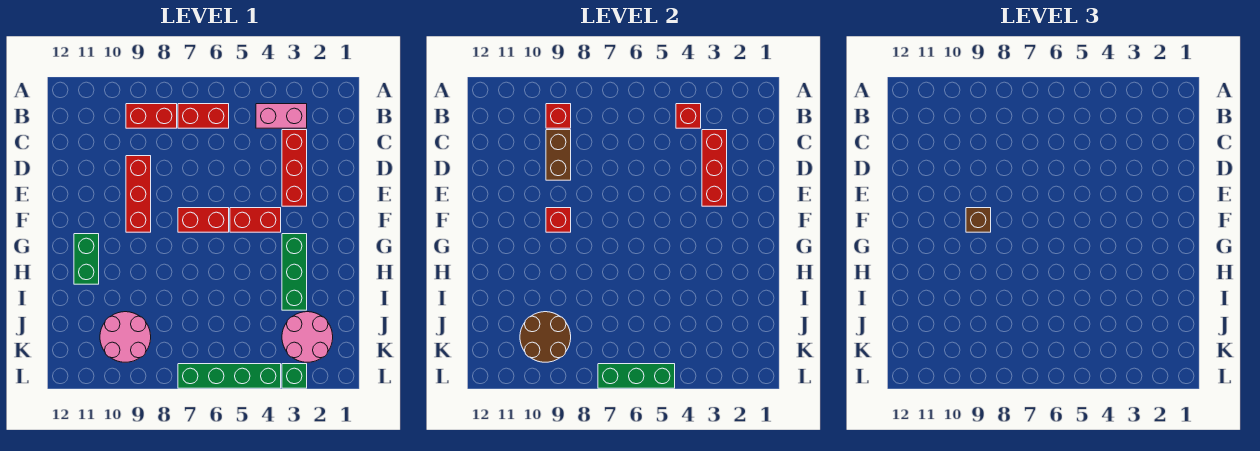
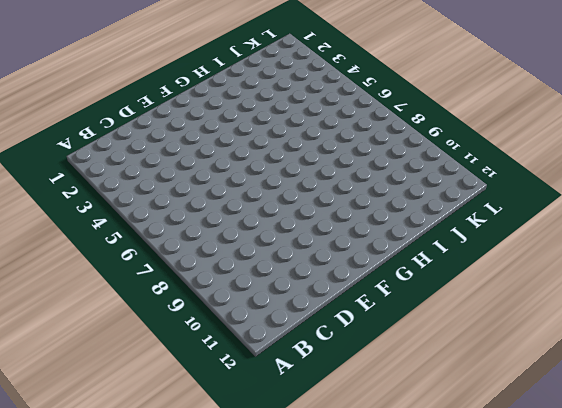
none -> pink brick B3:B4 level 1
none -> red brick B6:B7 level 1
none -> red brick B8:B9 level 1

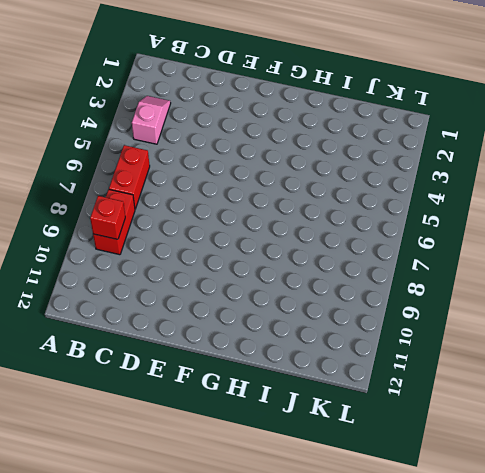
pink slope B3:B4 level 1 top 4 -> pink brick B3:B4 level 1
none -> red brick C3:E3 level 1
none -> red brick D9:F9 level 1
none -> red brick F4:F5 level 1

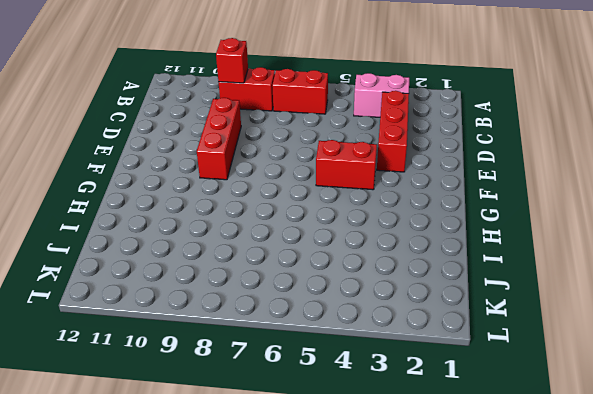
none -> red brick F6:F7 level 1
none -> green brick G3:I3 level 1
none -> green brick G11:H11 level 1

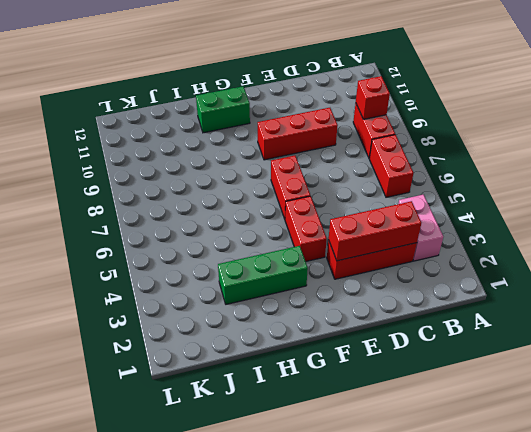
none -> pink round brick J2:K3 level 1
none -> pink round brick J9:K10 level 1
none -> green brick L3 level 1

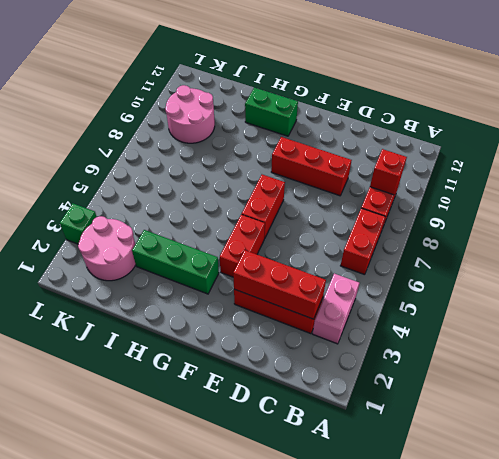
none -> green brick L4:L7 level 1
none -> red brick B4 level 2
none -> brown brick C9:D9 level 2

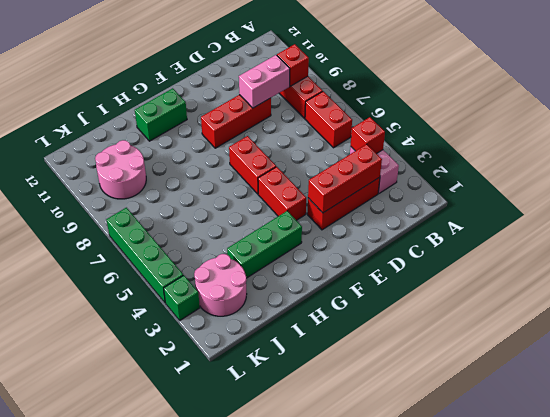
pink brick C9:D9 level 2 -> brown brick C9:D9 level 2
none -> red brick F9 level 2
none -> brown round brick J9:K10 level 2
none -> green brick L5:L7 level 2

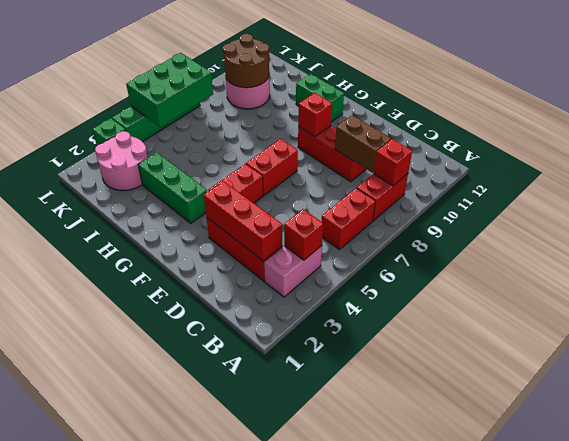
green brick K5:L7 level 2 -> green brick L5:L7 level 2
none -> brown brick F9 level 3

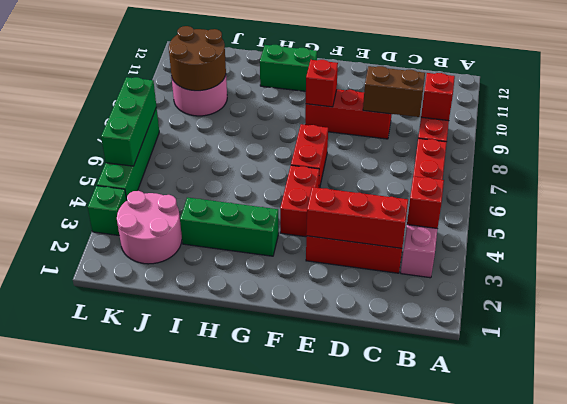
none -> brown brick F9 level 3

